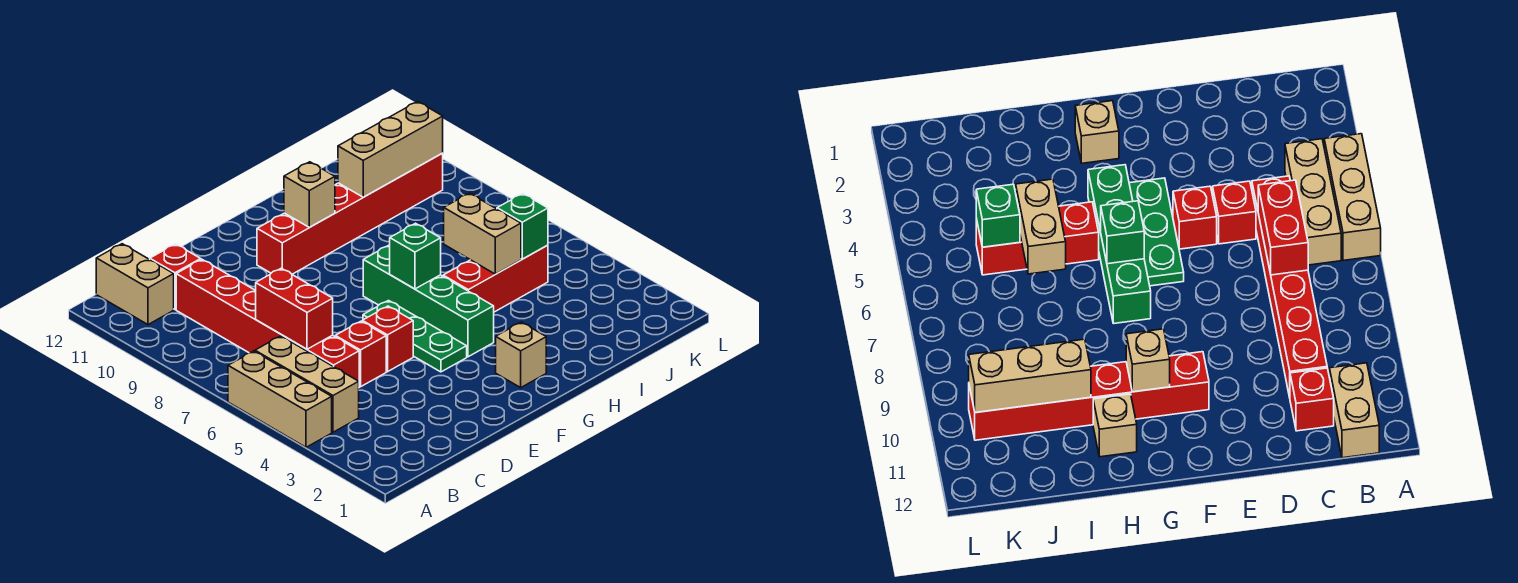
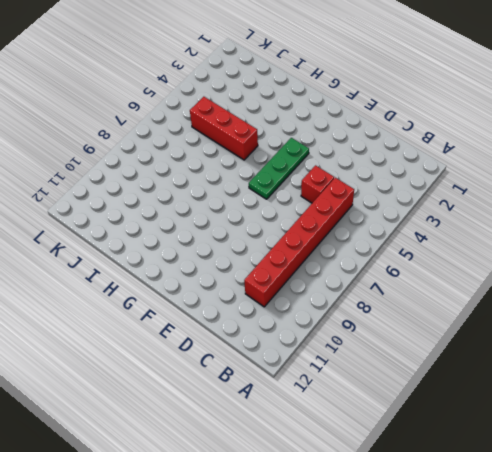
none -> tan brick A4:A6 level 1
none -> tan brick B4:B6 level 1
none -> tan brick B11:B12 level 1

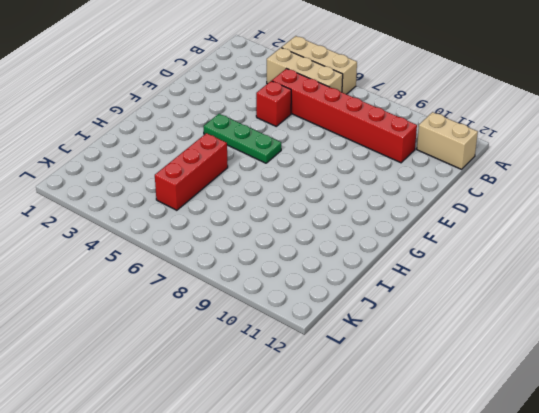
none -> red brick C11 level 1
none -> red brick E5 level 1
none -> red brick F10:K10 level 1

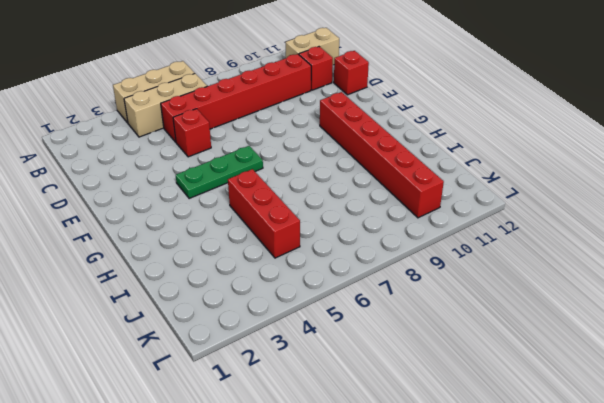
red brick D12 level 1 -> red brick E5 level 1
none -> tan brick G2 level 1
none -> green brick G4:G7 level 1
none -> tan brick H11 level 1

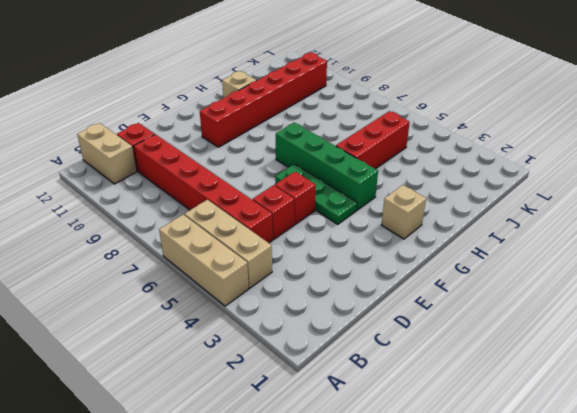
none -> red brick C6:C7 level 2
none -> green brick G6 level 2
none -> tan brick G10 level 2

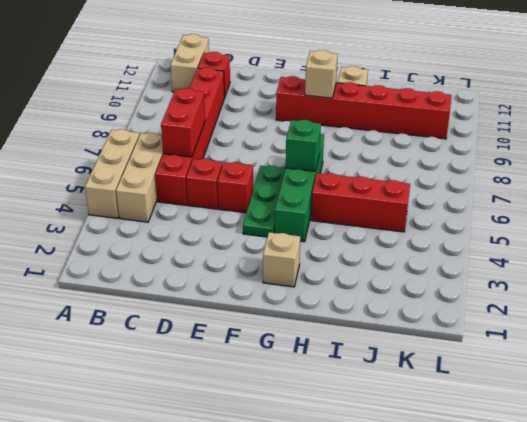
none -> tan brick I5:I6 level 2
none -> tan brick I10:K10 level 2
none -> green brick J5 level 2

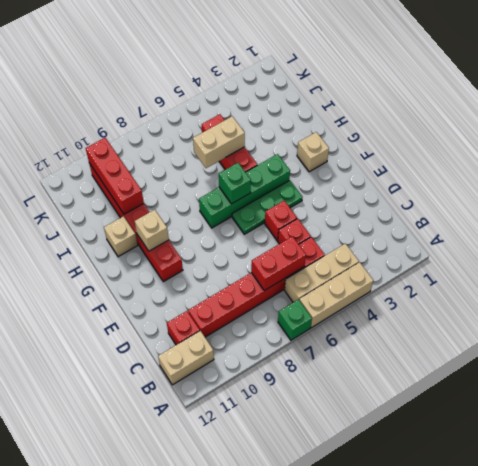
green brick A7 level 1 -> green brick J5 level 2
red brick I10:K10 level 2 -> tan brick I10:K10 level 2

